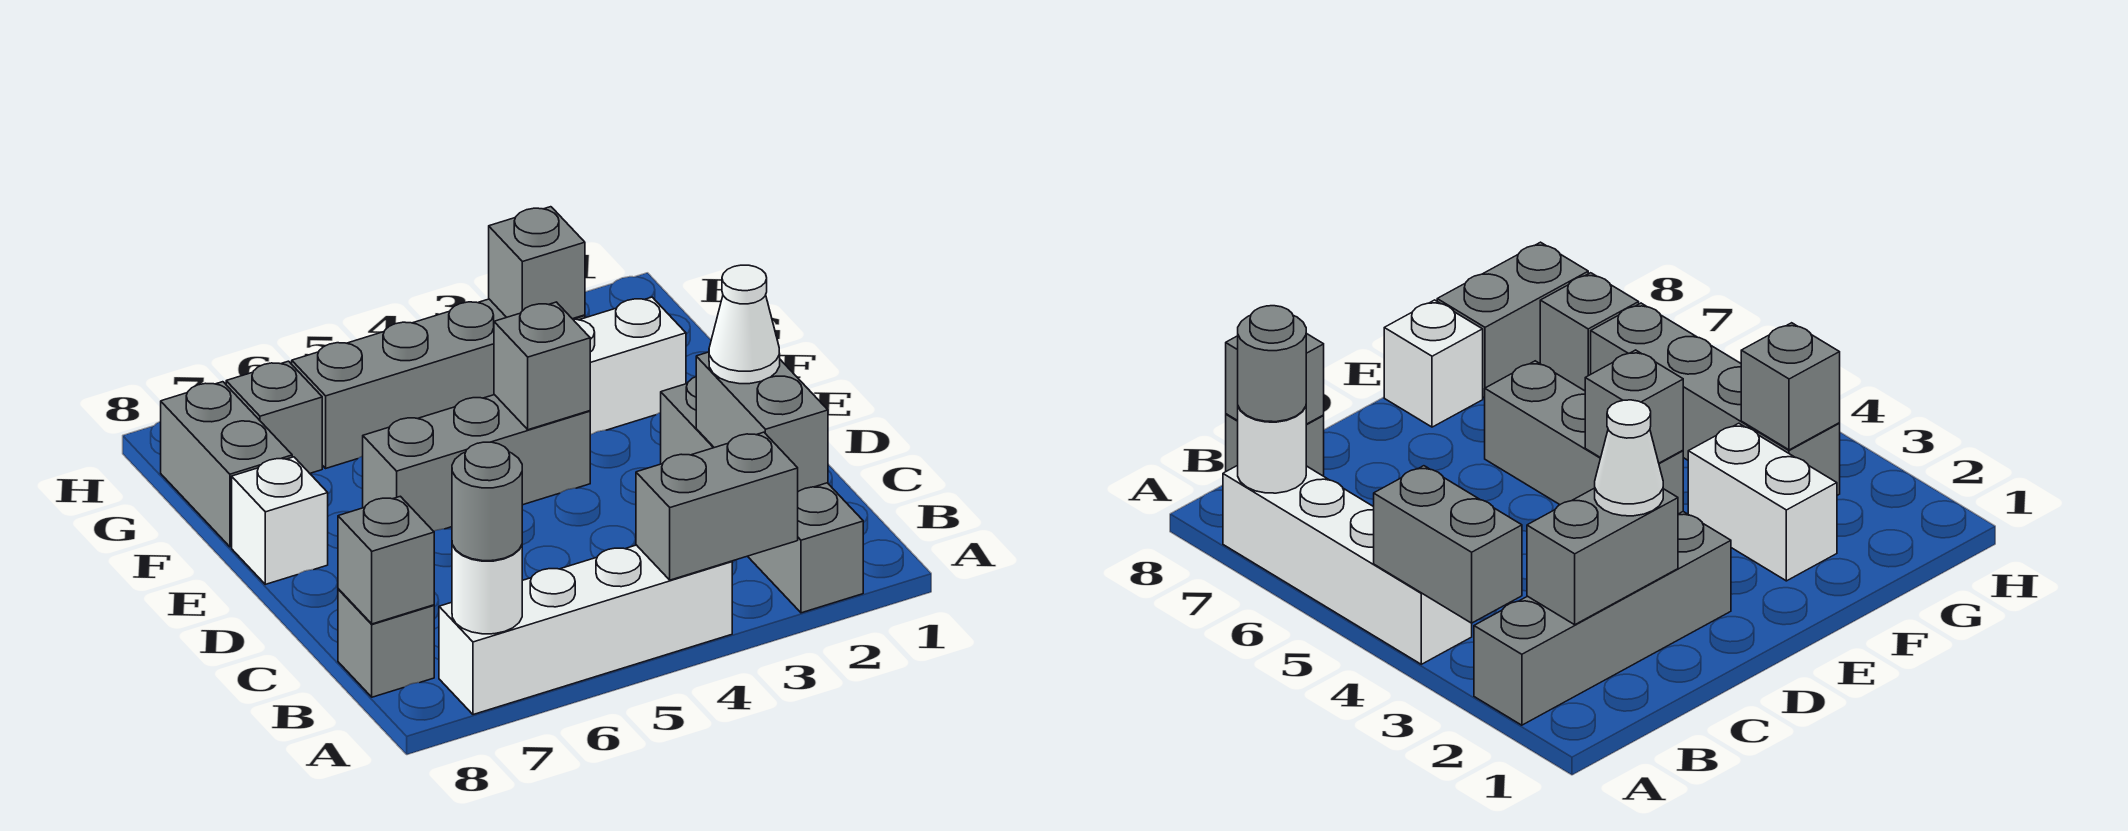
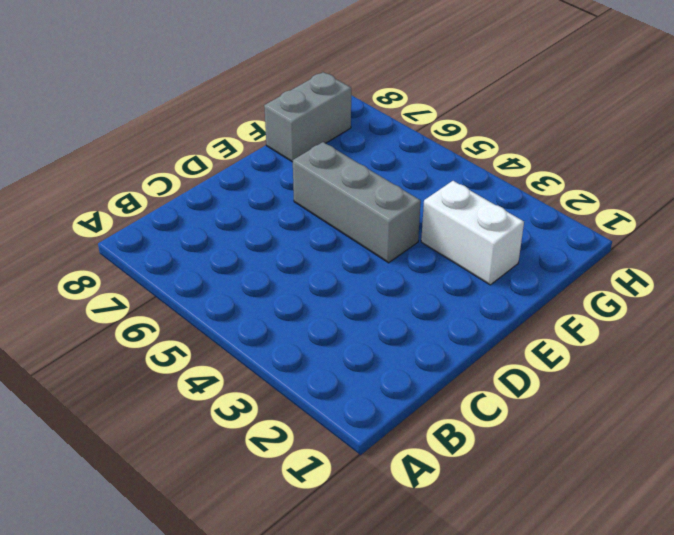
none -> grey brick A2:D2 level 1
none -> white brick A4:A7 level 1
none -> grey brick B8 level 1

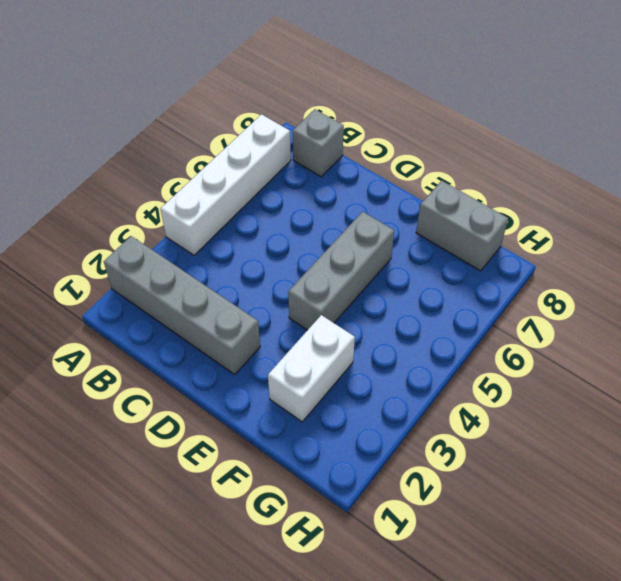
none -> white brick E8 level 1
none -> grey brick G3:G6 level 1
none -> grey brick G7 level 1

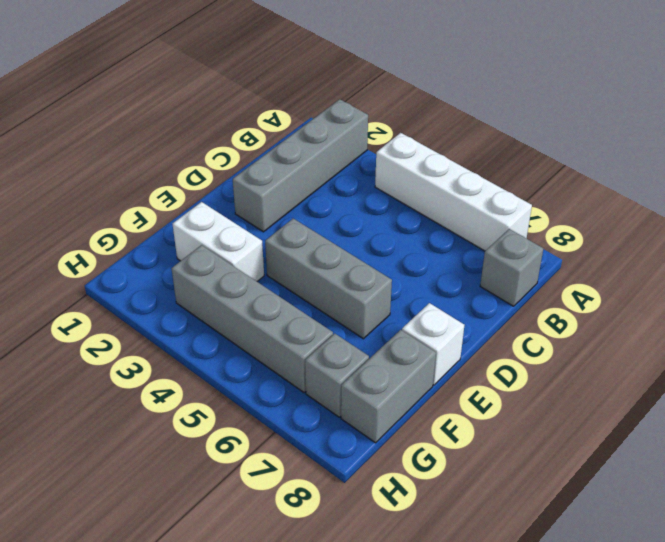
none -> grey brick A3:A4 level 2
none -> white round brick A7 level 2
none -> grey brick B2:C2 level 2

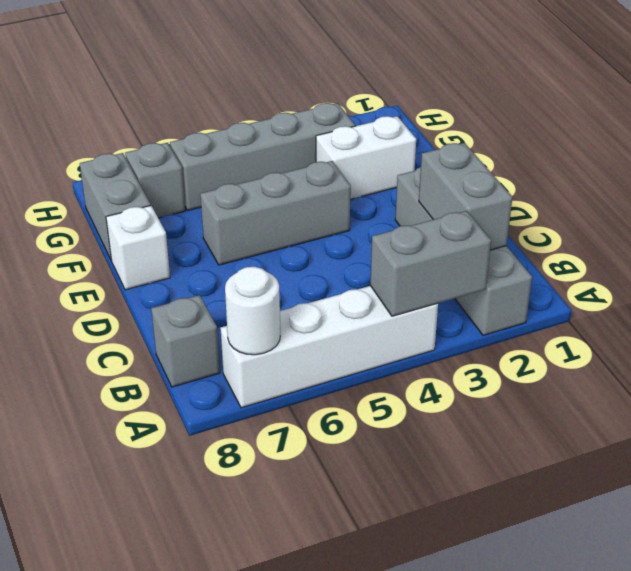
none -> grey brick B8 level 2
none -> grey brick E4 level 2
none -> grey brick G3 level 2

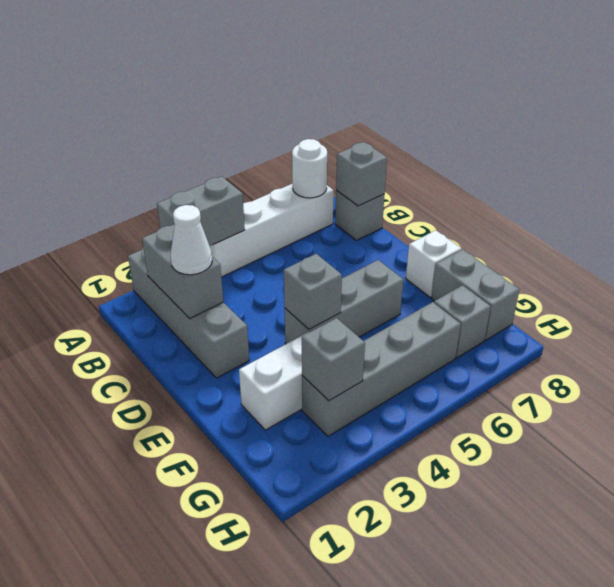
none -> grey round brick A7 level 3

